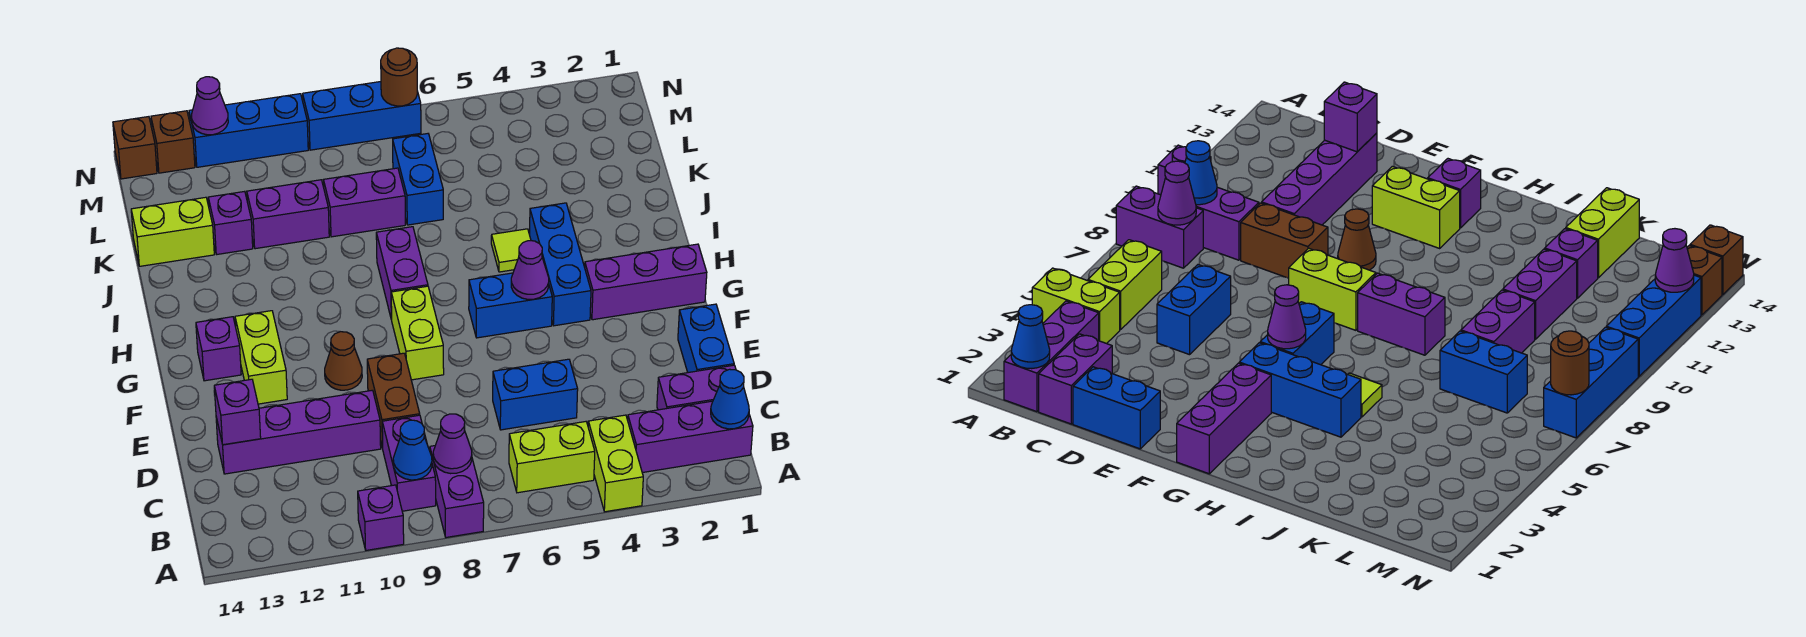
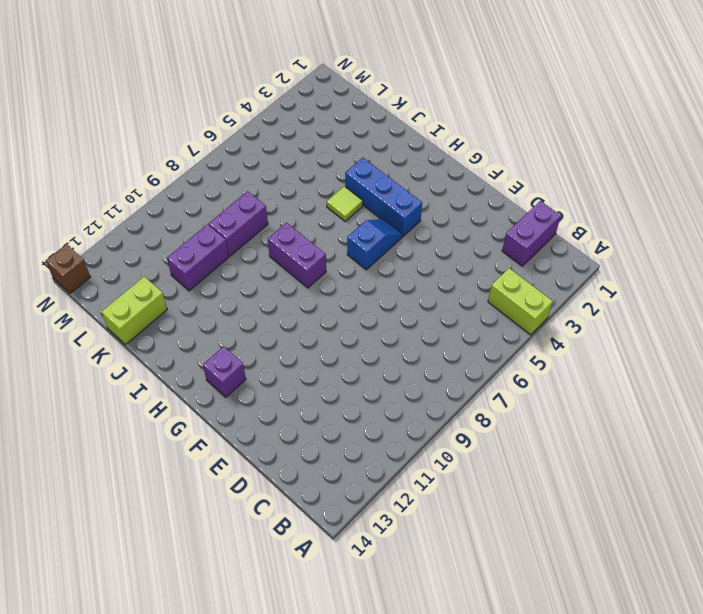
blue slope G5:G6 level 1 top 6 -> blue brick G5:G6 level 1
none -> purple brick A8:B8 level 1
none -> purple brick A10 level 1
none -> purple brick B1:B3 level 1
none -> lime brick B5:B6 level 1

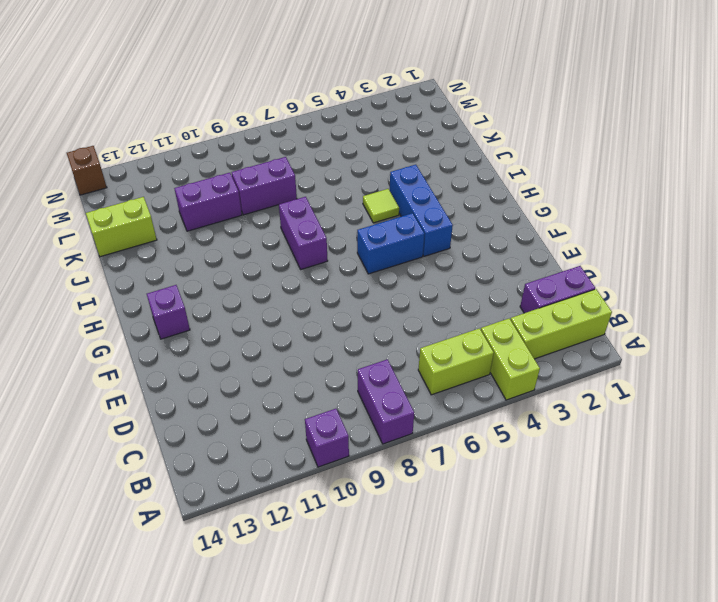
lime brick B1:B3 level 1 -> purple brick B1:B3 level 1
none -> purple brick B9:C9 level 1
none -> blue brick D1:E1 level 1
none -> blue brick D5:D6 level 1
none -> brown brick D9:E9 level 1

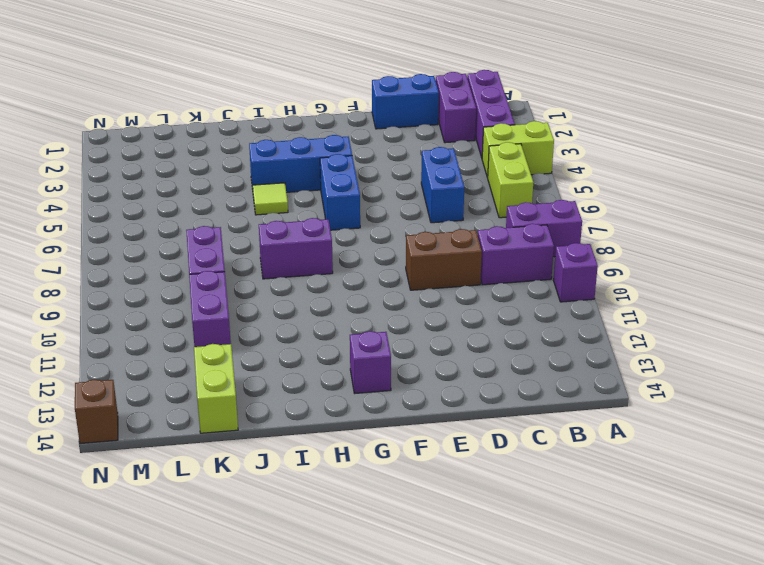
none -> purple brick D10:D13 level 1
none -> lime brick F8:G8 level 1
none -> brown cone F10 level 1
none -> lime brick F12:G12 level 1

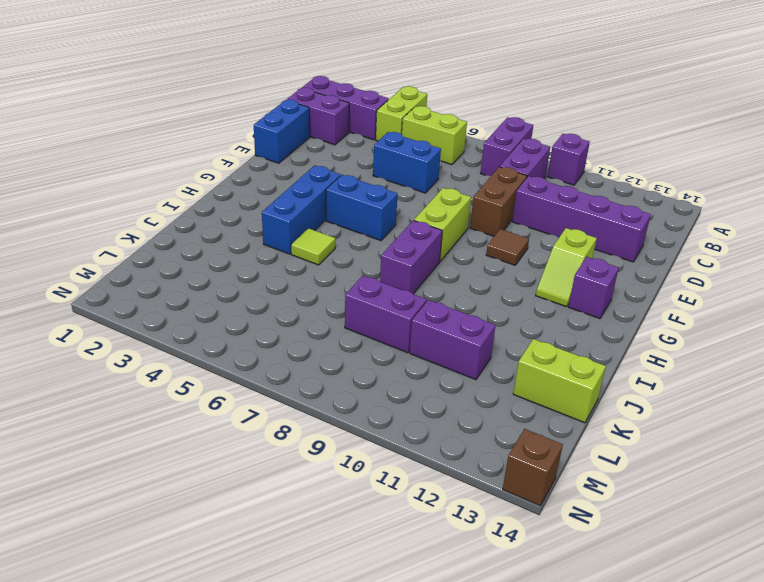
brown tile F10 level 1 -> brown cone F10 level 1
lime slope F12:G12 level 1 top F -> lime brick F12:G12 level 1
none -> purple brick G1:G3 level 1
none -> blue brick K7:L7 level 1
none -> purple brick K12 level 1
none -> blue brick N7:N9 level 1

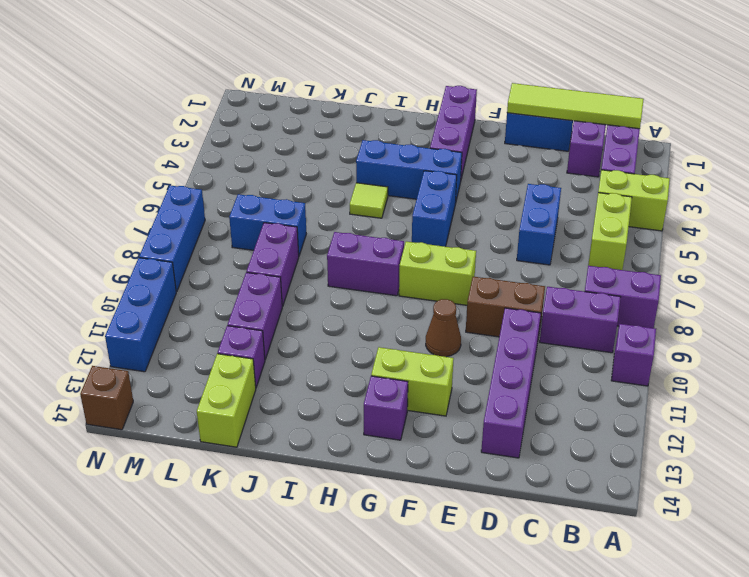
lime tile B1:E1 level 2 -> blue cone B1 level 2
none -> brown brick N13 level 1
none -> purple cone B8 level 2
none -> blue cone B9 level 2
none -> purple brick D13 level 2

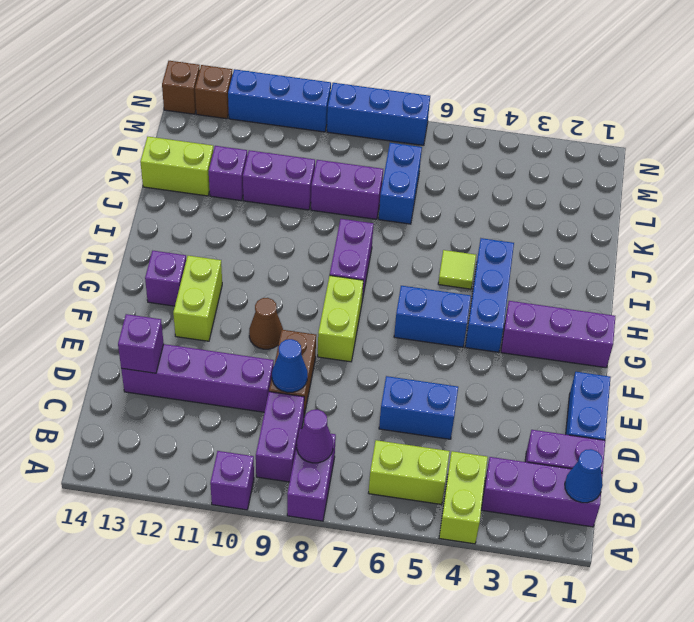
blue cone D9 level 2 -> blue cone B9 level 2
none -> purple cone G5 level 2
none -> brown round brick N7 level 2
none -> purple cone N12 level 2

